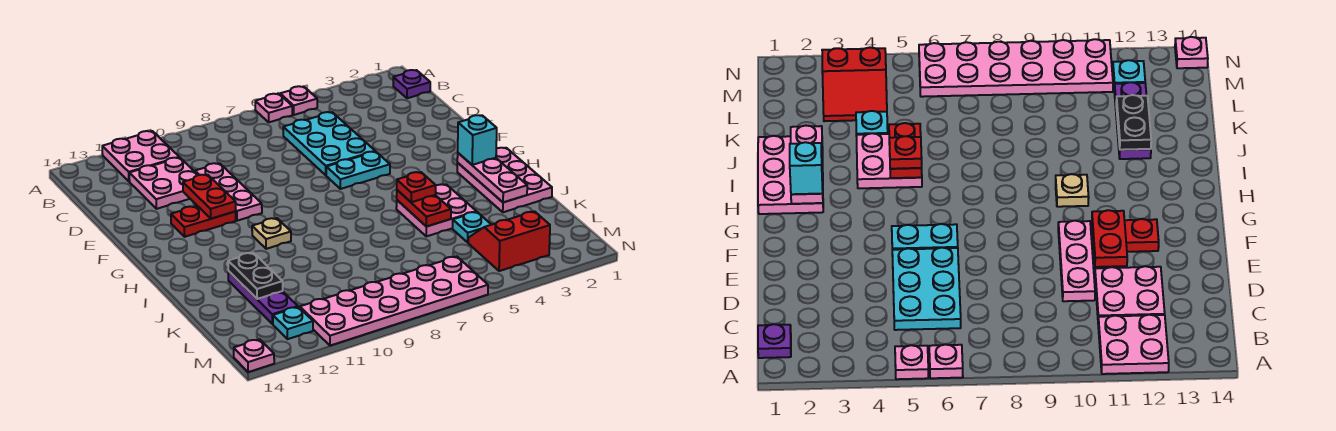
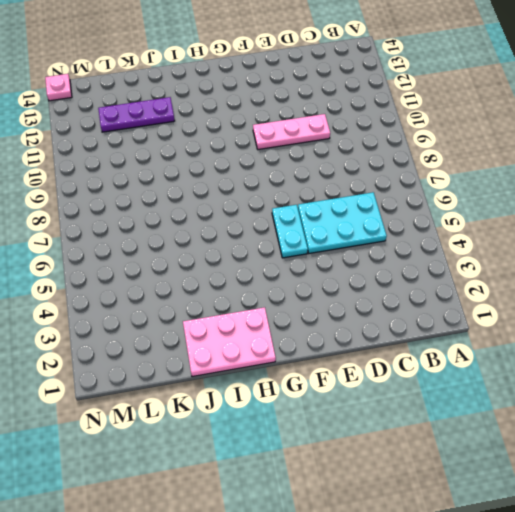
none -> pink plate A5 level 1
none -> pink plate A6 level 1
none -> pink plate A11:B12 level 1

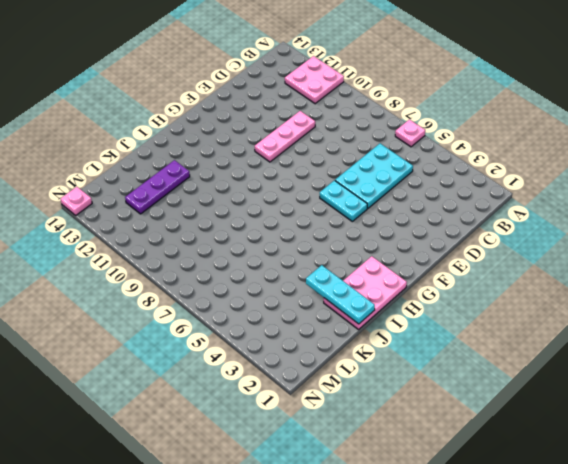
cyan plate J1:J3 level 2 -> pink plate H2:J2 level 2
none -> pink plate A5 level 1
none -> purple plate B1 level 1
none -> pink plate C11:D12 level 1

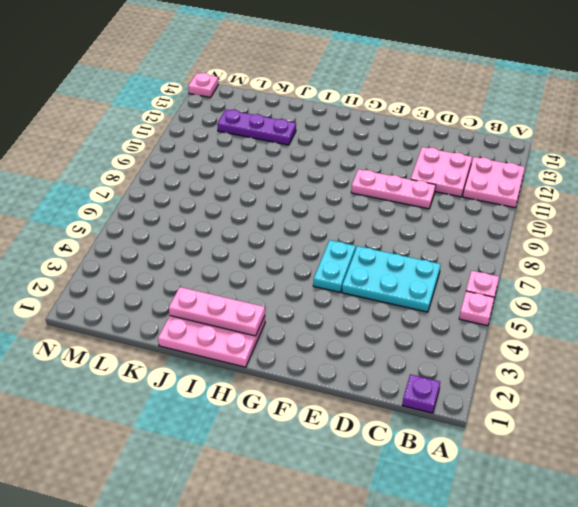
none -> red plate F11:F12 level 1
none -> tan plate H10 level 1
none -> pink plate I4:J5 level 1

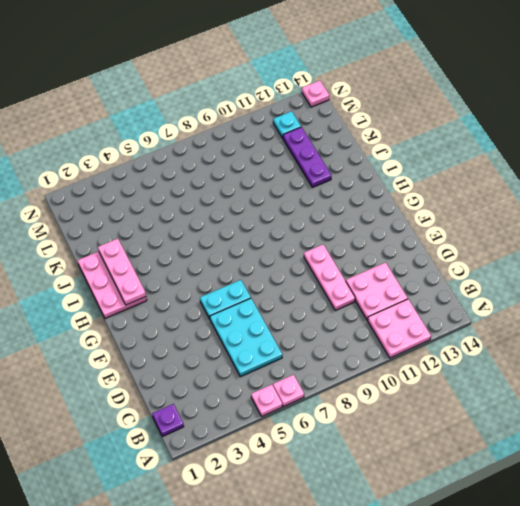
none -> red plate F11:F12 level 1
none -> tan plate H10 level 1
none -> pink plate I4:J5 level 1

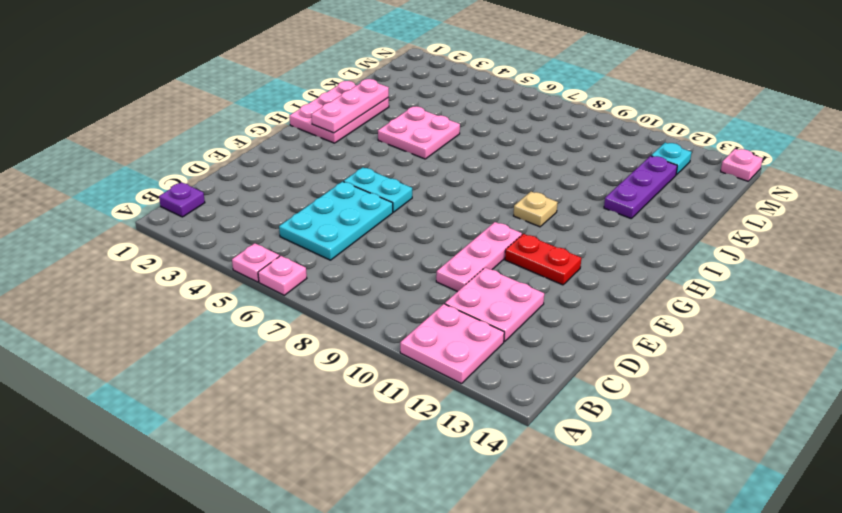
none -> cyan plate K4 level 1
none -> red slope L3:M4 level 1 top M
none -> pink plate M6:N11 level 1

